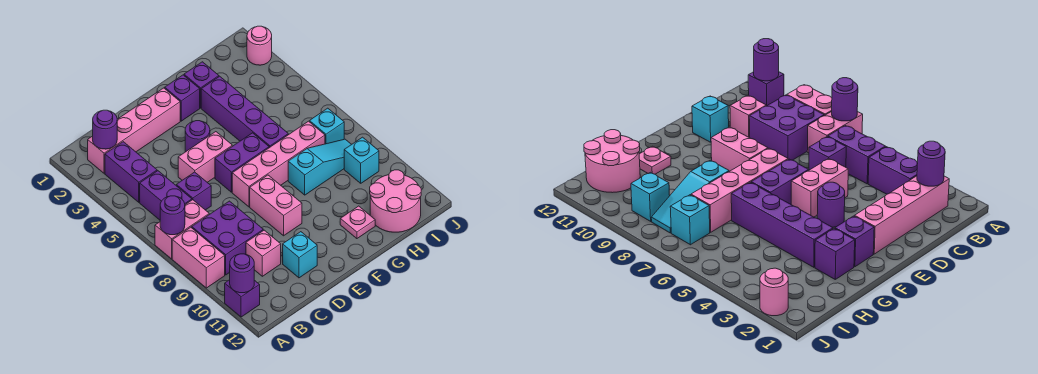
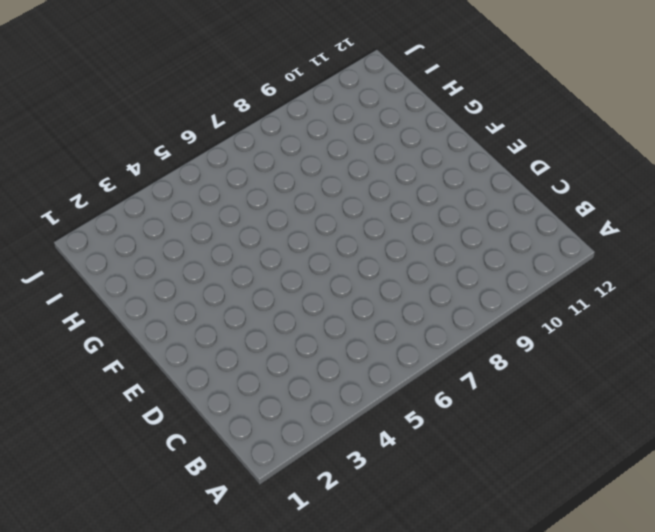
none -> pink brick A7:B7 level 1
none -> pink brick A8:A9 level 1
none -> purple brick A11 level 1

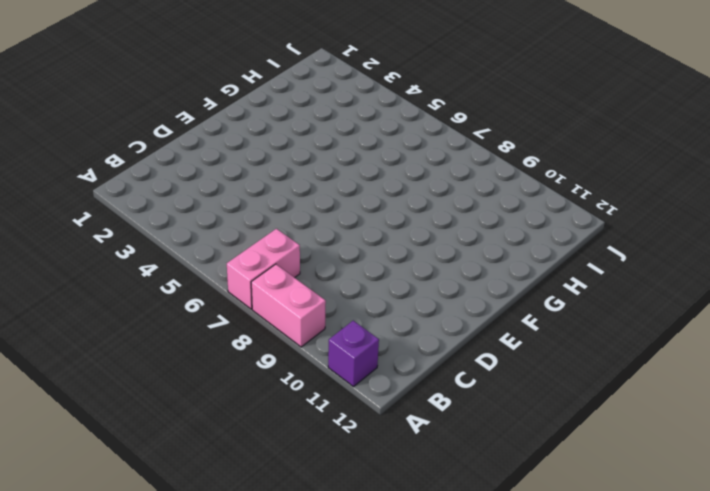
none -> pink brick B2:E2 level 1
none -> purple brick B3:B4 level 1
none -> purple brick B5:B6 level 1

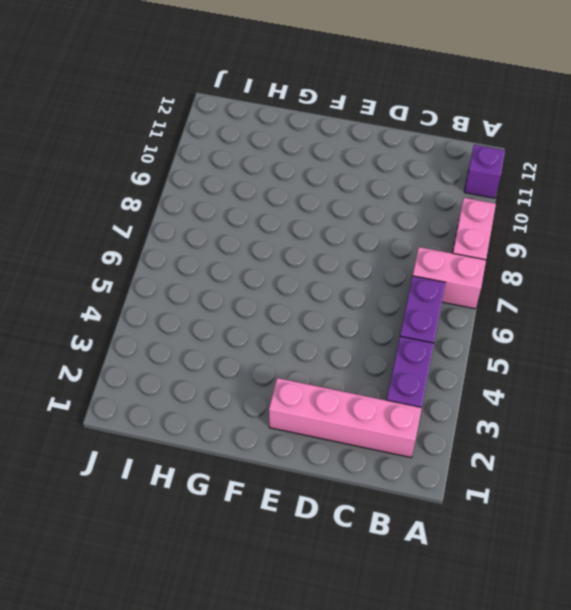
none -> purple brick B8:C9 level 1
none -> purple brick C6 level 1
none -> pink brick C10 level 1

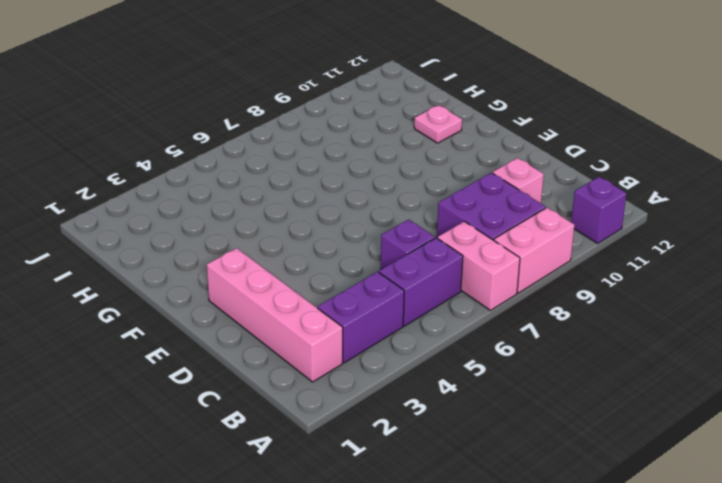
none -> pink brick D5:E5 level 1
none -> cyan brick D11 level 1
none -> purple round brick E4 level 1

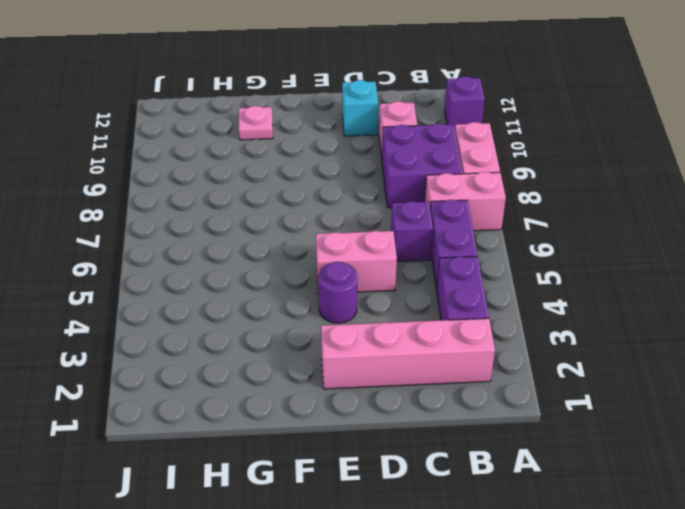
none -> purple brick E6:F6 level 1
none -> pink brick E7:H7 level 1
none -> pink brick E8:E9 level 1

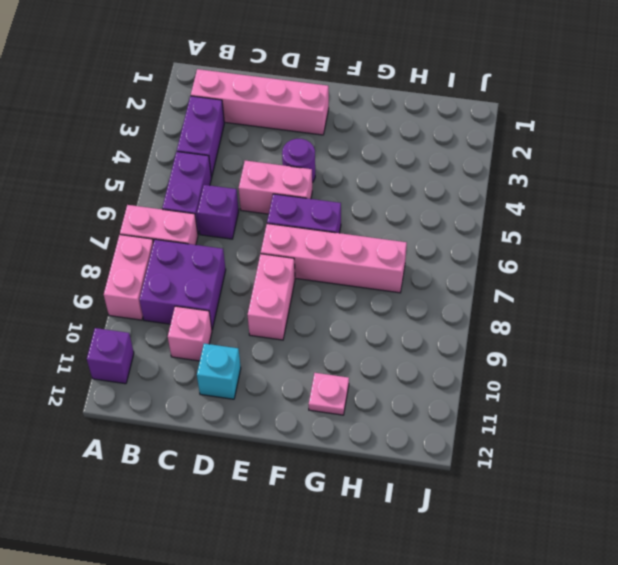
none -> purple brick F2 level 1
none -> purple brick G2 level 1
none -> purple brick G3:G6 level 1

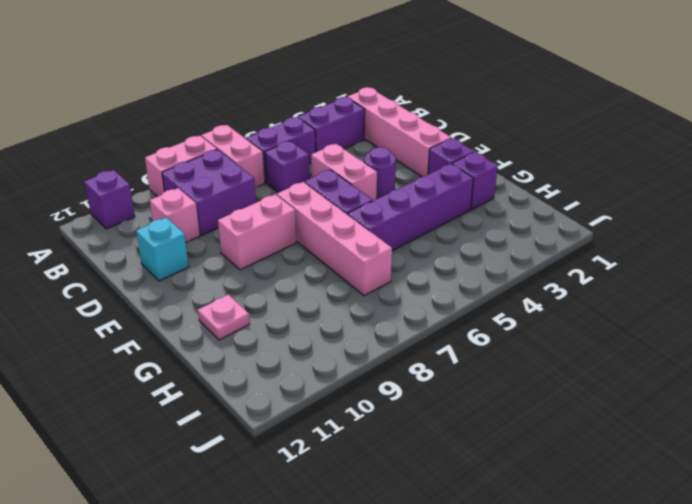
none -> cyan slope G8:I8 level 1 top G
none -> pink round brick H11:I12 level 1
none -> cyan brick I7 level 1

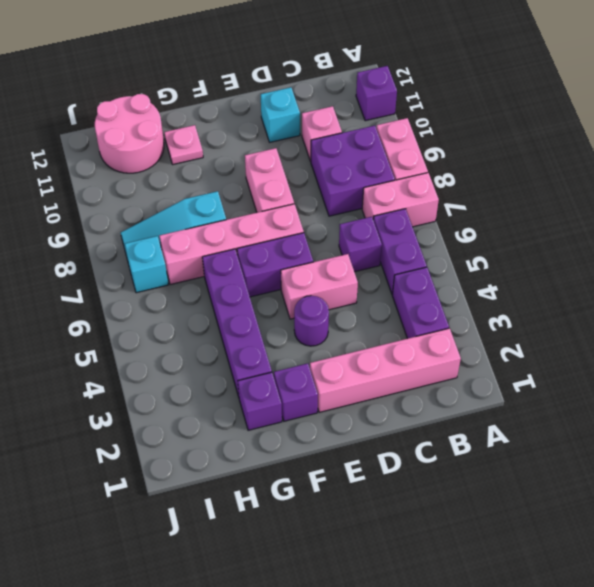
none -> cyan brick I9 level 1
none -> pink round brick J2 level 1
none -> purple round brick A7 level 2

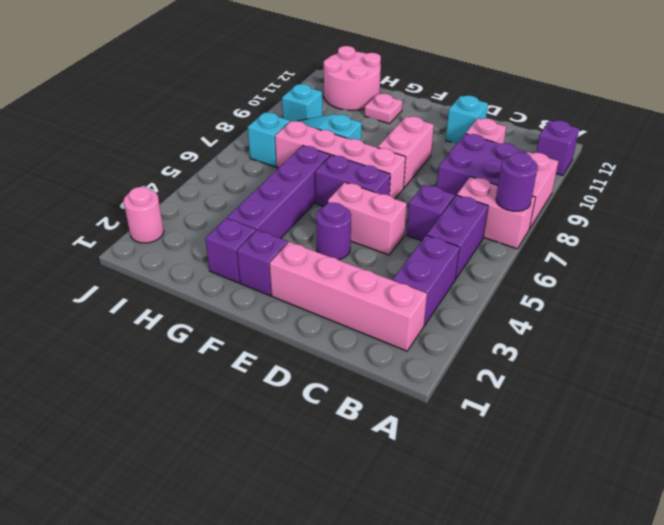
none -> purple round brick A11 level 2
none -> purple round brick B2 level 2

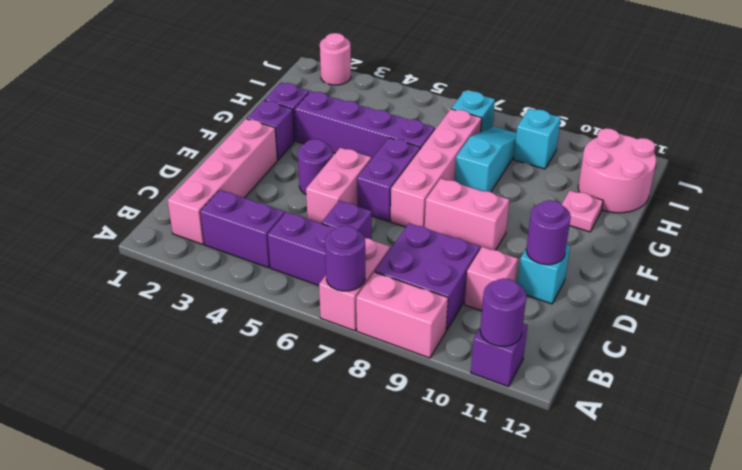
purple round brick D11 level 2 -> purple round brick B2 level 2

